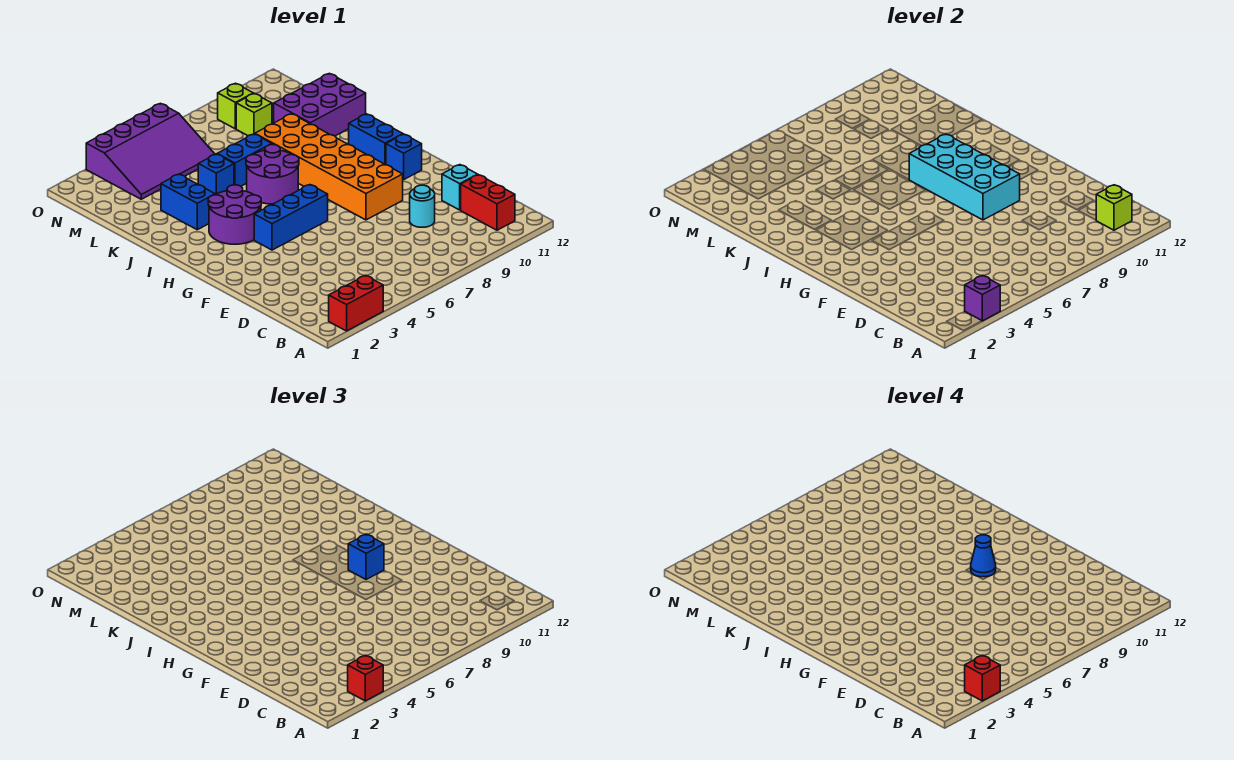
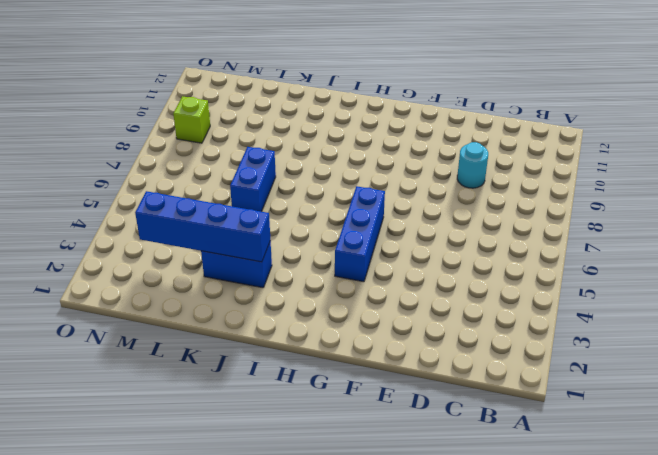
blue brick J3:M3 level 2 -> none
none -> red brick A2:A3 level 1
none -> red brick B11:C11 level 1
none -> cyan brick D11 level 1

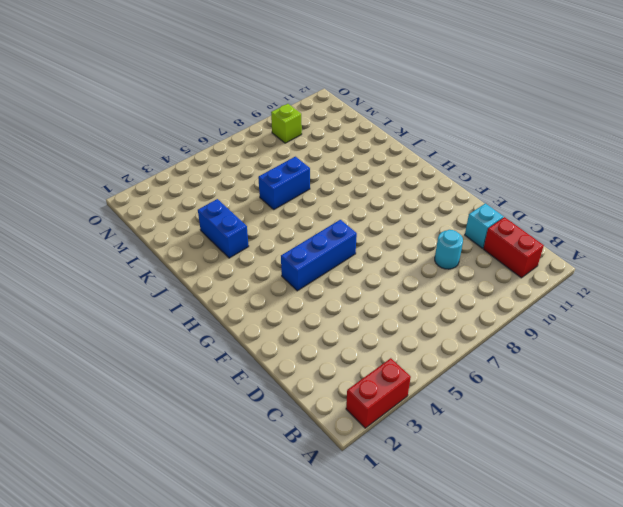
none -> orange brick F8:K9 level 1
none -> blue brick G11 level 1
none -> purple round brick H3:I4 level 1

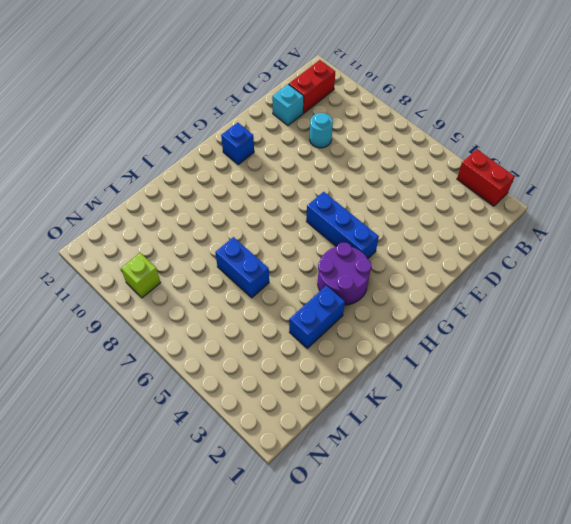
none -> orange brick F8:K9 level 1
none -> blue brick H11:I11 level 1
none -> purple round brick I6:J7 level 1

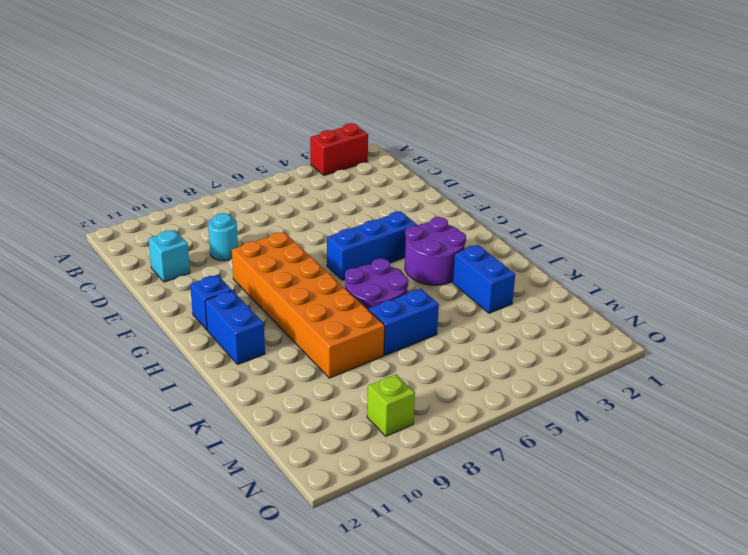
none -> red brick B11:C11 level 1
none -> blue brick K5 level 1
none -> purple brick K10:L12 level 1

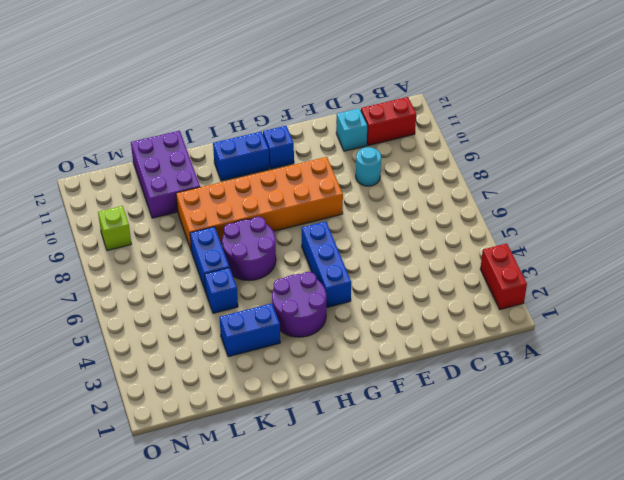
none -> purple slope M3:O6 level 1 top O
none -> lime brick M9 level 1
none -> purple brick A3 level 2

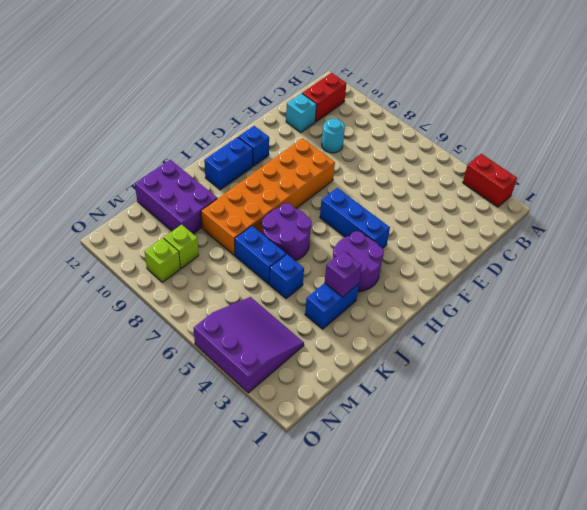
purple brick J3 level 2 -> purple brick A3 level 2
purple slope M3:O5 level 1 top O -> purple slope M3:O6 level 1 top O
none -> lime brick B11 level 2
none -> cyan brick F8:I9 level 2
none -> red brick A3 level 3

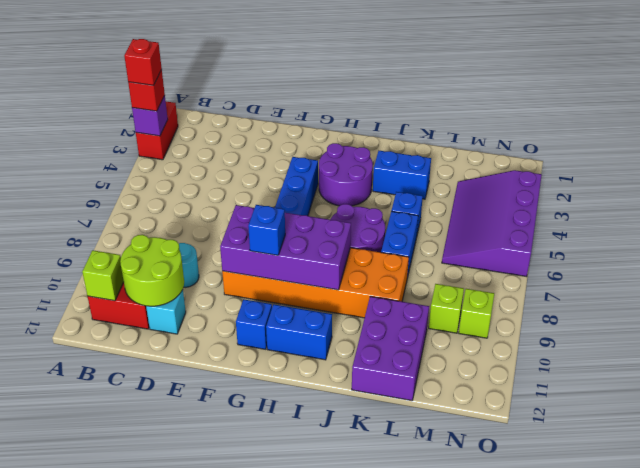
lime round brick C10:D11 level 2 -> none
purple brick F8:I9 level 2 -> cyan brick F8:I9 level 2
none -> blue cone G9 level 4

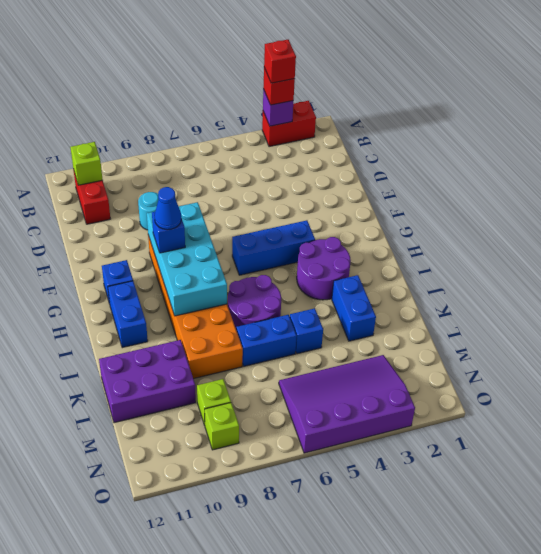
none -> cyan brick D11 level 1

